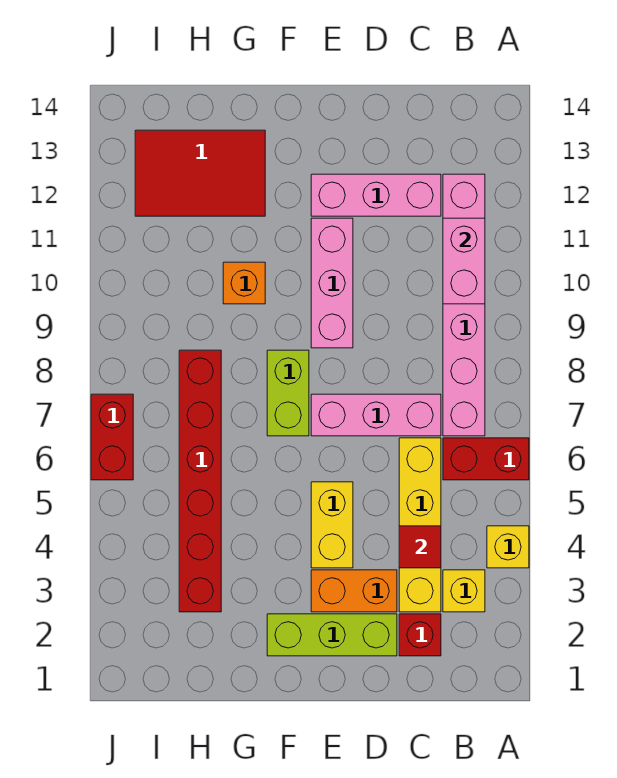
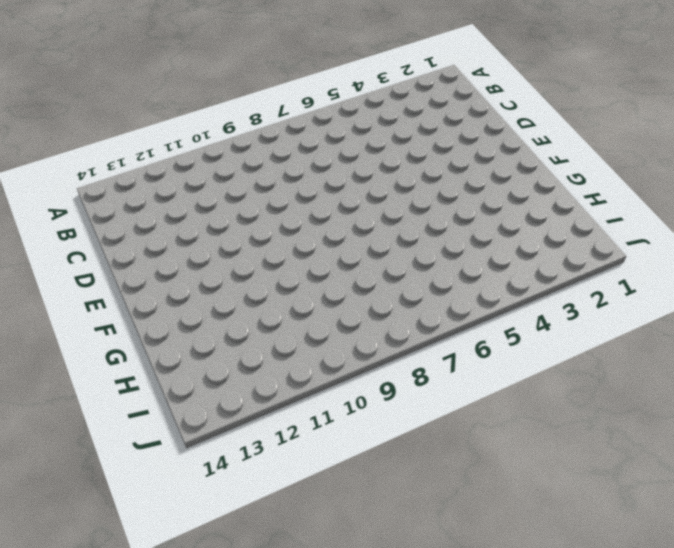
none -> yellow brick A4 level 1
none -> red brick A6:B6 level 1
none -> yellow brick B3 level 1

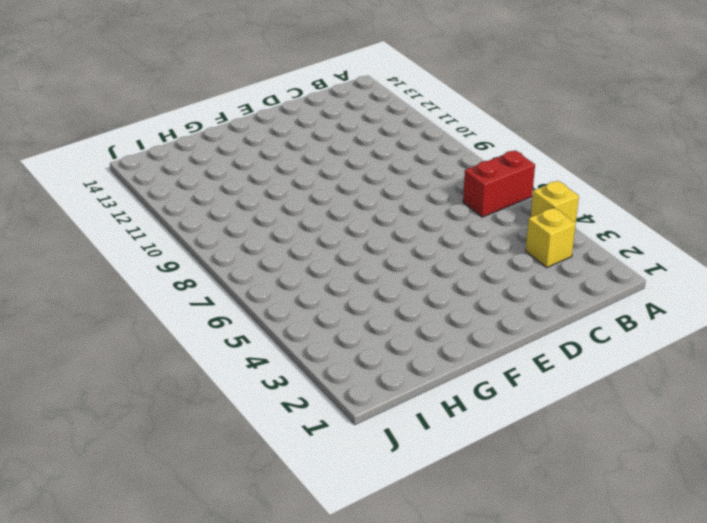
none -> pink brick B7:B12 level 1
none -> red brick C2 level 1
none -> yellow brick C3:C6 level 1

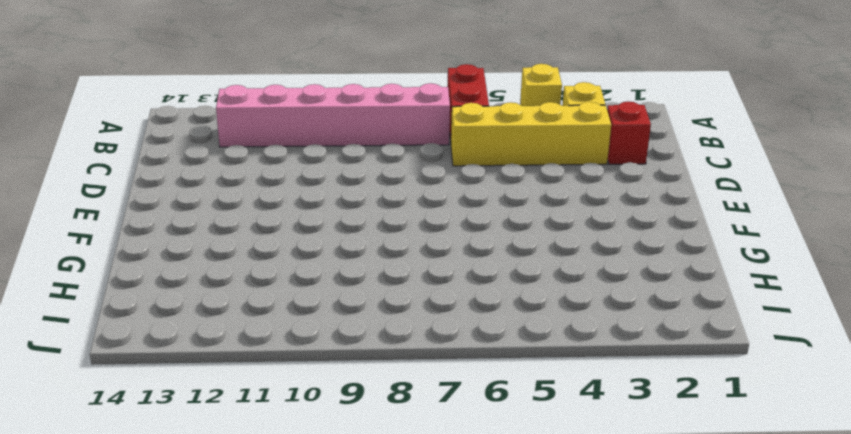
none -> pink brick C7:E7 level 1
none -> pink brick C12:E12 level 1
none -> lime brick D2:F2 level 1

